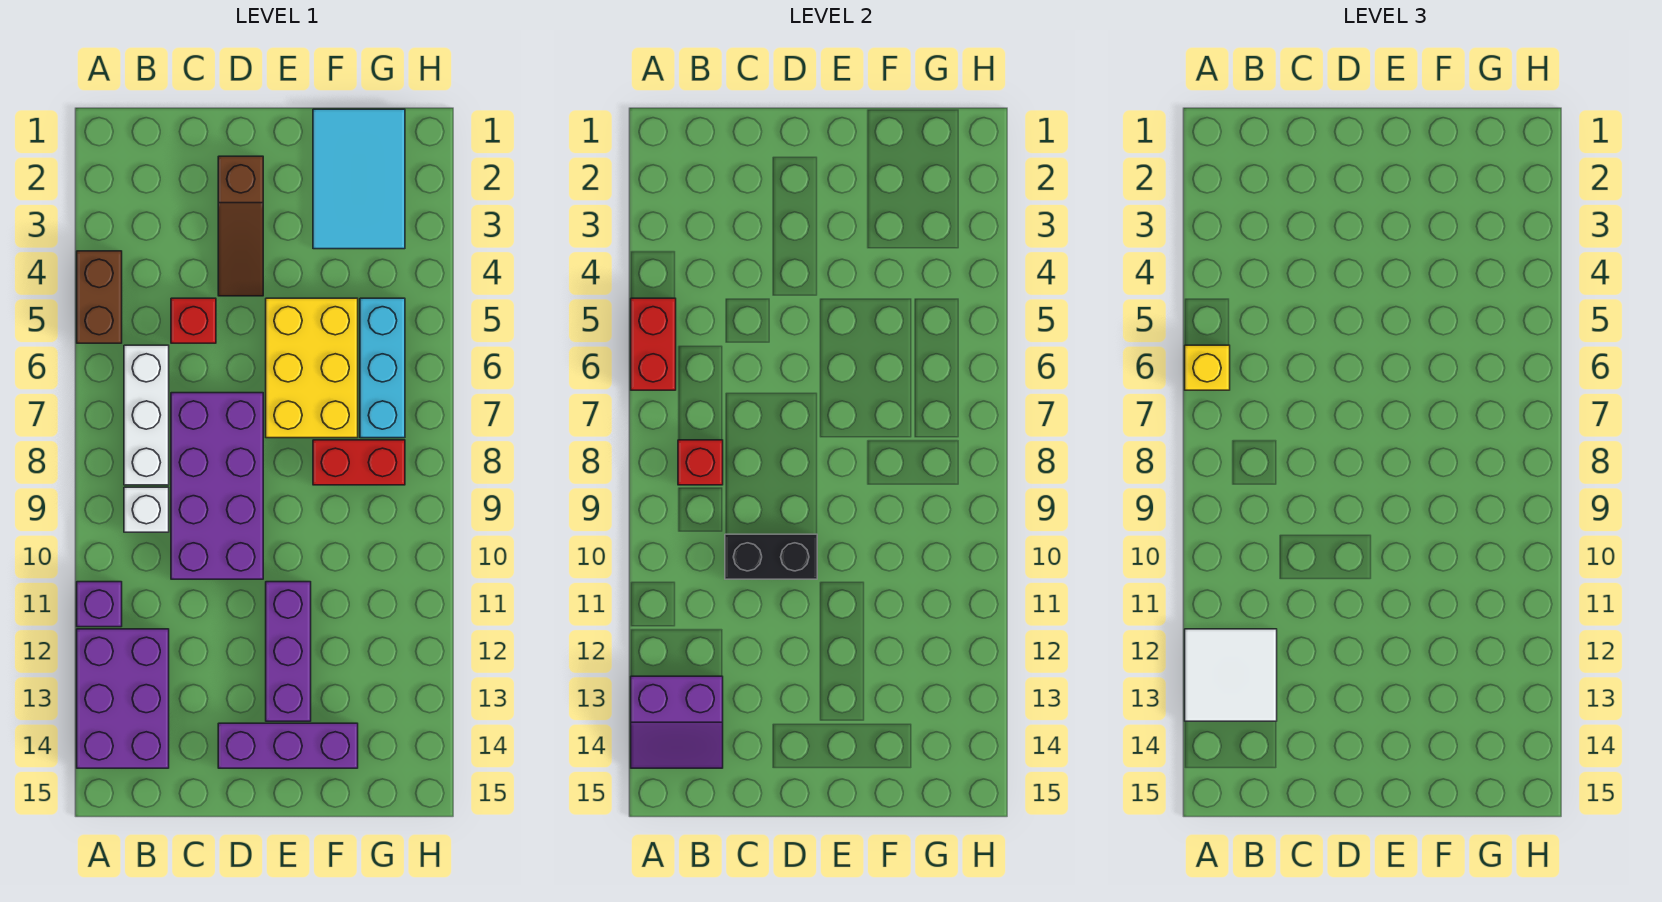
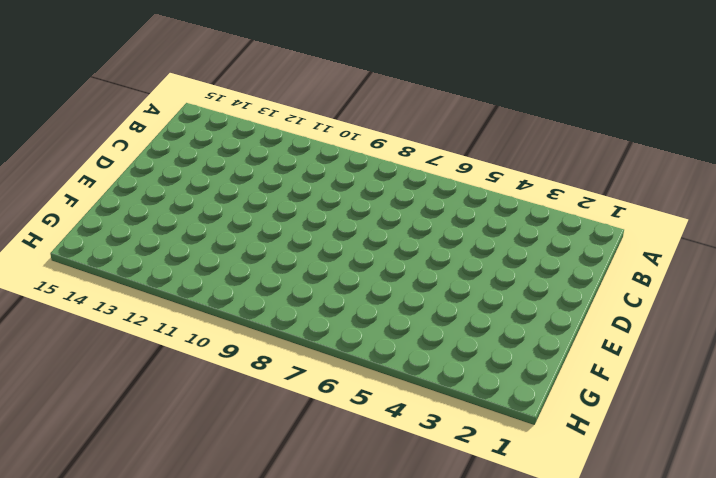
none -> brown brick A4:A5 level 1
none -> purple brick A11 level 1
none -> purple brick A12:B14 level 1

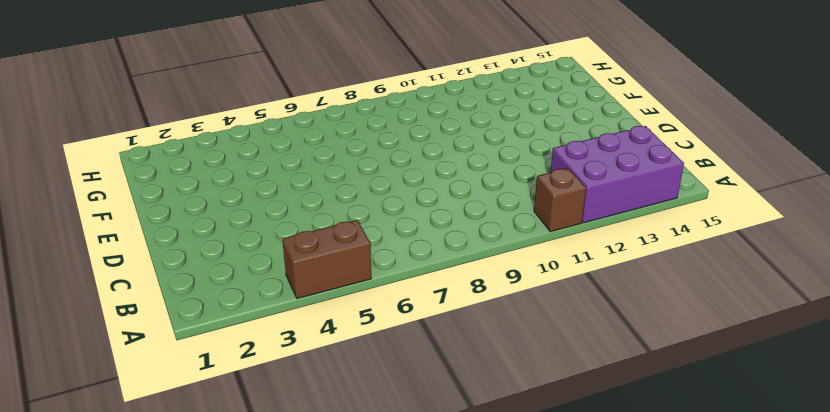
brown brick A11 level 1 -> purple brick A11 level 1
none -> white brick B6:B8 level 1
none -> white brick B9 level 1
none -> red brick C5 level 1

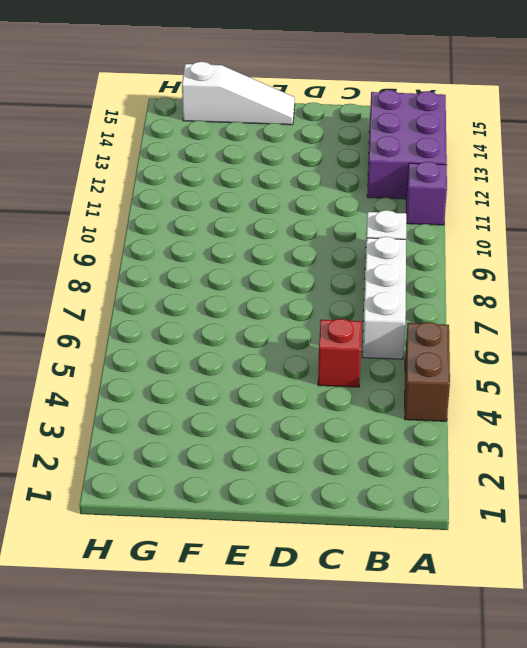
white slope E15:G15 level 1 top G -> none
none -> purple brick C7:D10 level 1
none -> brown slope D2:D4 level 1 top 2
none -> purple brick D14:F14 level 1

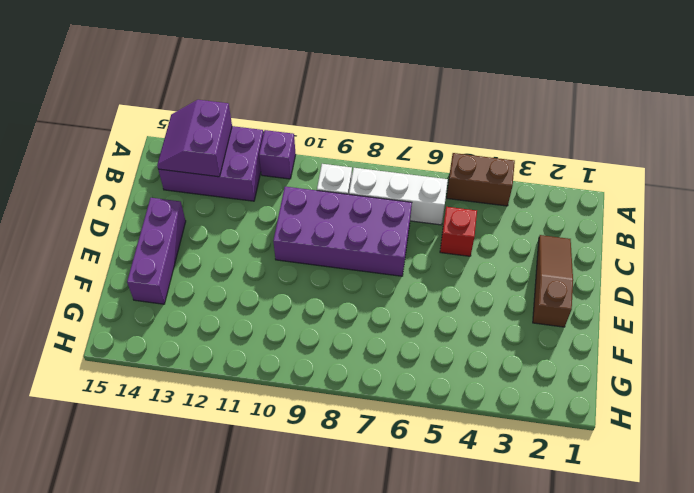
brown slope C2:E2 level 1 top E -> brown slope D2:D4 level 1 top 2
none -> yellow brick E5:F7 level 1
none -> purple brick E11:E13 level 1
none -> cyan tile F1:G3 level 1

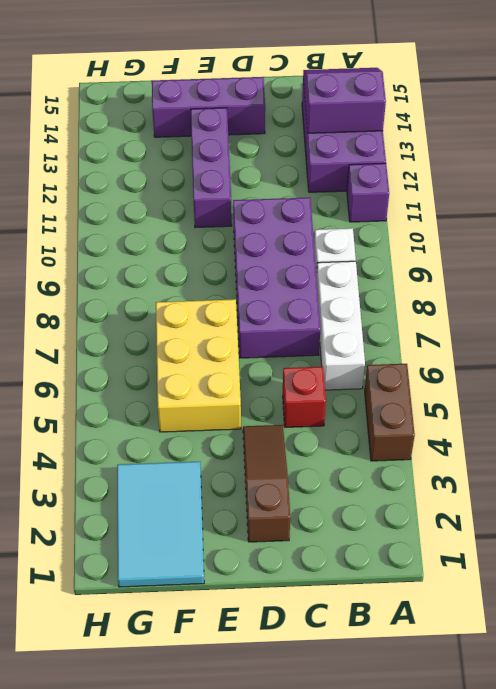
none -> red brick F8:G8 level 1
none -> cyan brick G5:G7 level 1
none -> red brick A5:A6 level 2

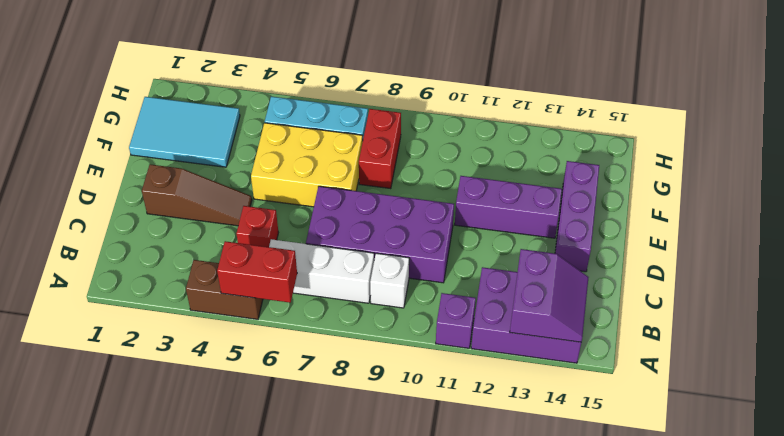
none -> red brick B8 level 2
none -> black brick C10:D10 level 2
none -> yellow brick A6 level 3

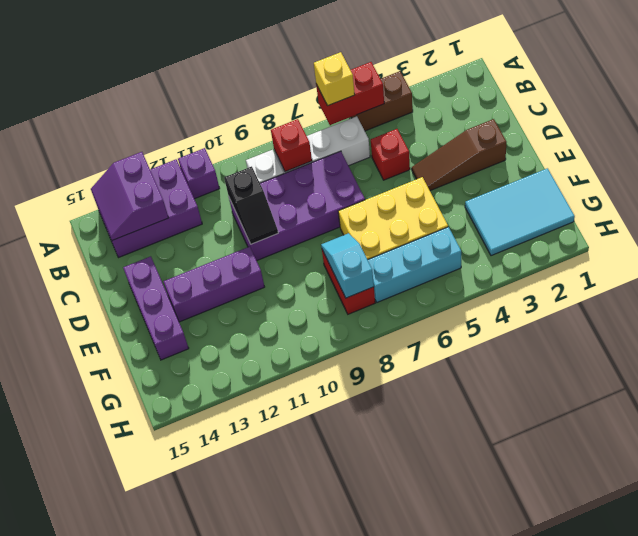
black slope C10:D10 level 2 top C -> black brick C10:D10 level 2
cyan slope F8:G8 level 2 top G -> none
none -> white tile A12:B13 level 3

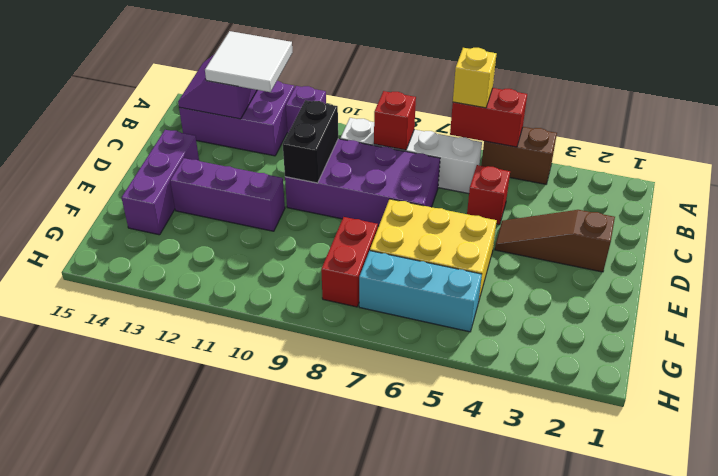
none -> cyan tile F1:G3 level 1

